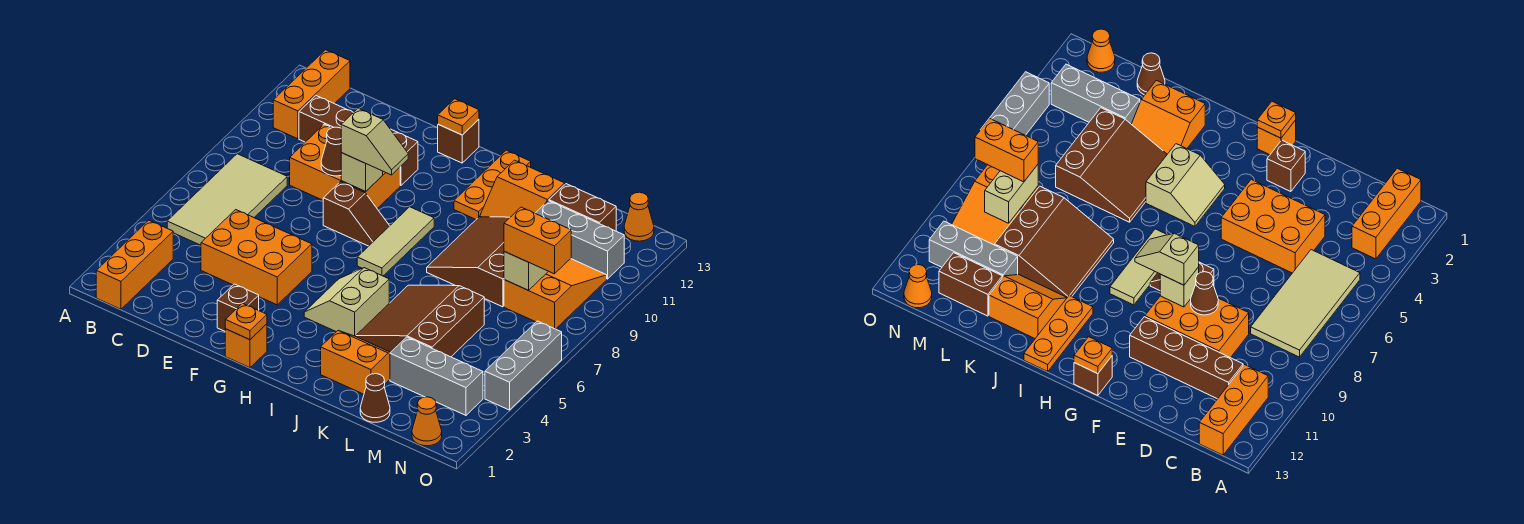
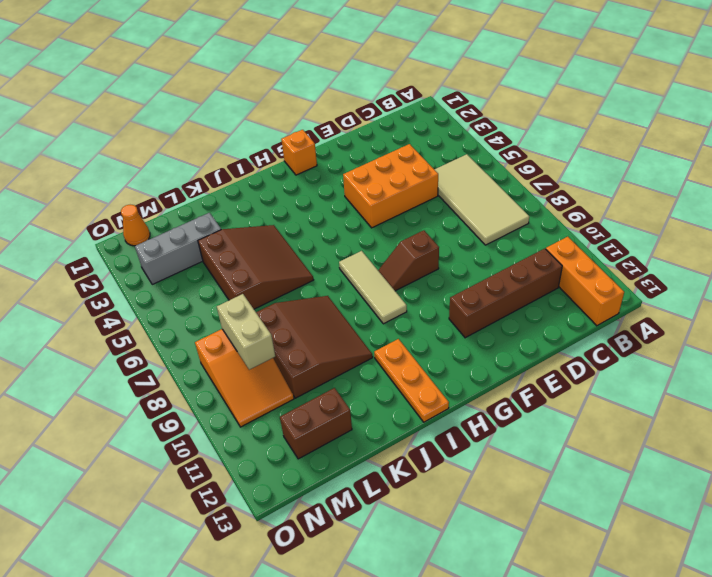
none -> orange brick B1:B3 level 1
none -> orange brick D9:F10 level 1
none -> brown brick F2 level 1
none -> brown brick G13 level 1

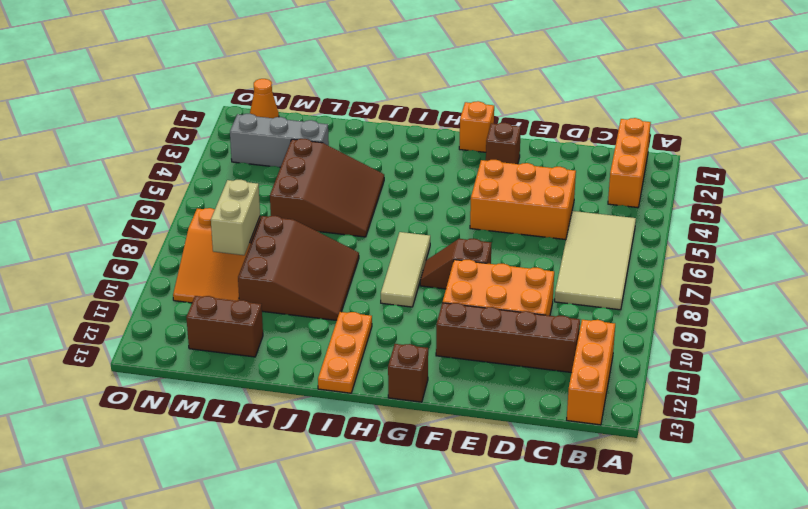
none -> tan slope H4:I5 level 1 top I
none -> orange slope J2:K3 level 1 top 2
none -> orange slope J11:K12 level 1 top 12
none -> brown cone L1 level 1

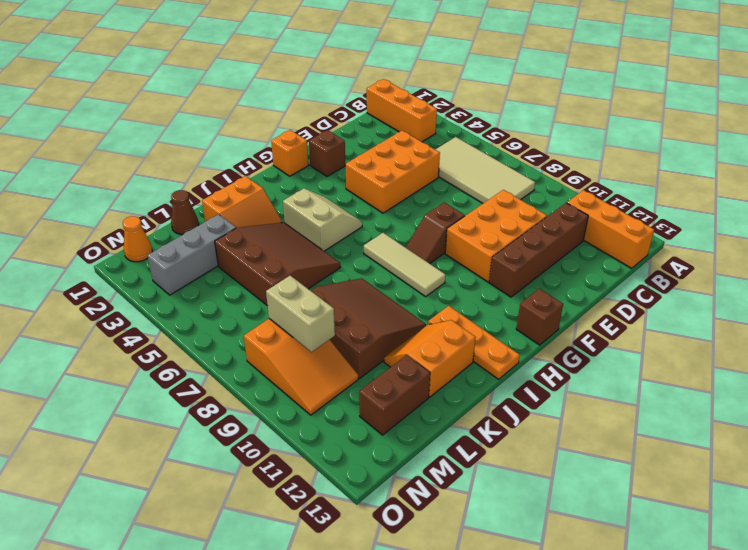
none -> grey brick L11:N11 level 1
none -> orange cone N13 level 1
none -> grey brick O4:O6 level 1
none -> brown cone E9 level 2

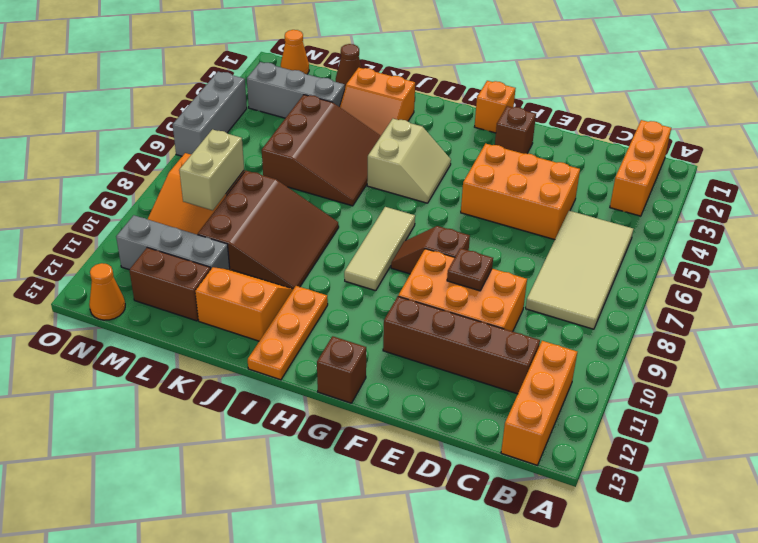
brown plate E9 level 2 -> brown cone E9 level 2
none -> tan brick F9 level 2
none -> orange plate G1 level 2
none -> orange plate G13 level 2
none -> tan slope F9:G9 level 3 top F

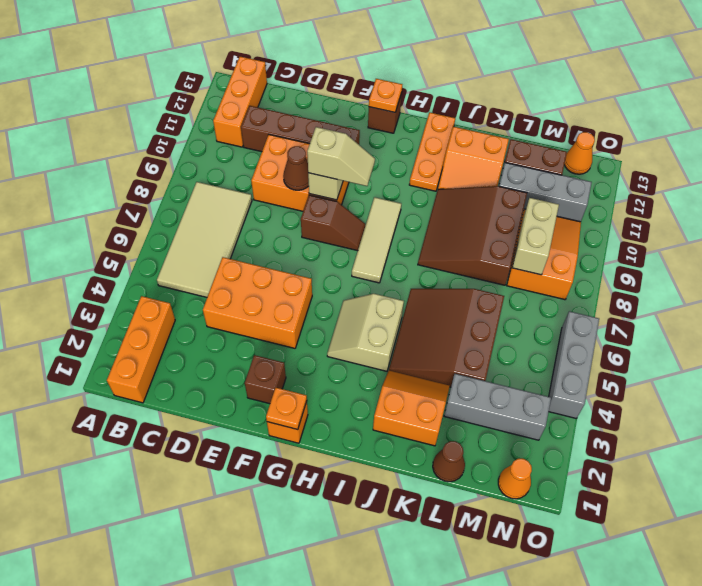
none -> orange brick M8:N8 level 3

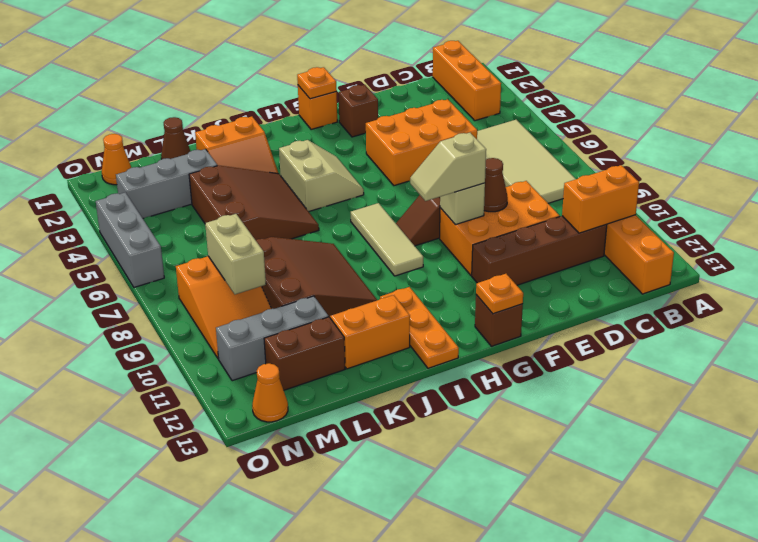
orange brick B11:C11 level 2 -> orange brick M8:N8 level 3

